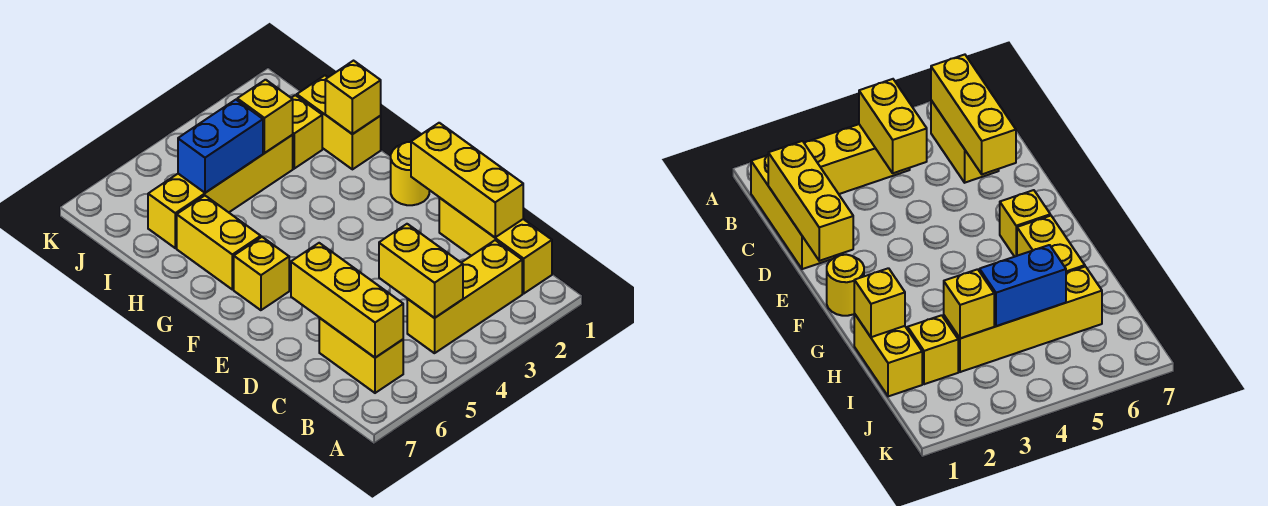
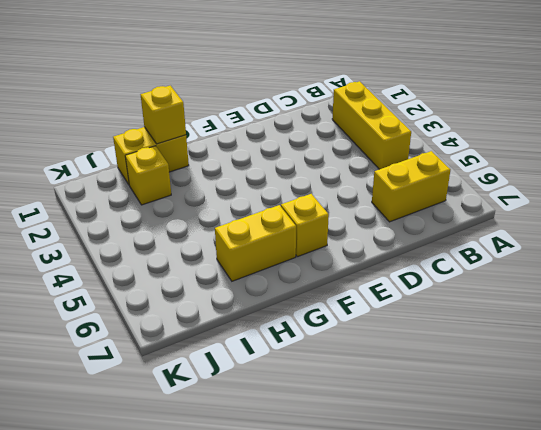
none -> yellow brick B1:D1 level 1
none -> yellow round brick F1 level 1
none -> yellow brick I3:I6 level 1

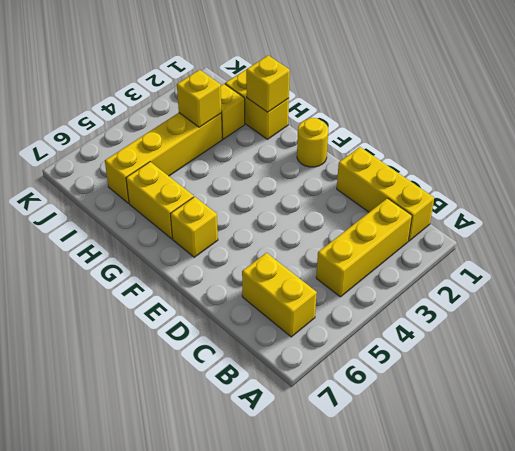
none -> yellow brick B4:C4 level 2
none -> yellow brick B6:D6 level 2
none -> yellow brick C1:E1 level 2

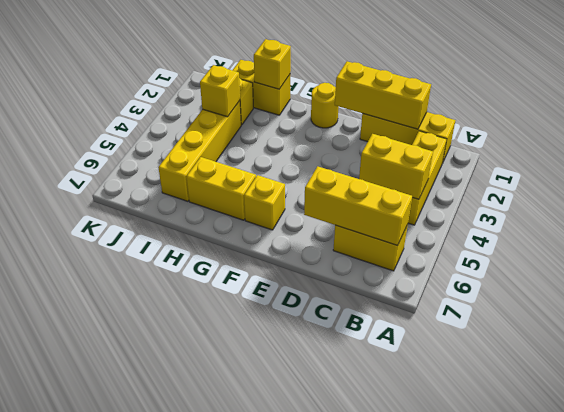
none -> blue brick I4:I5 level 2

